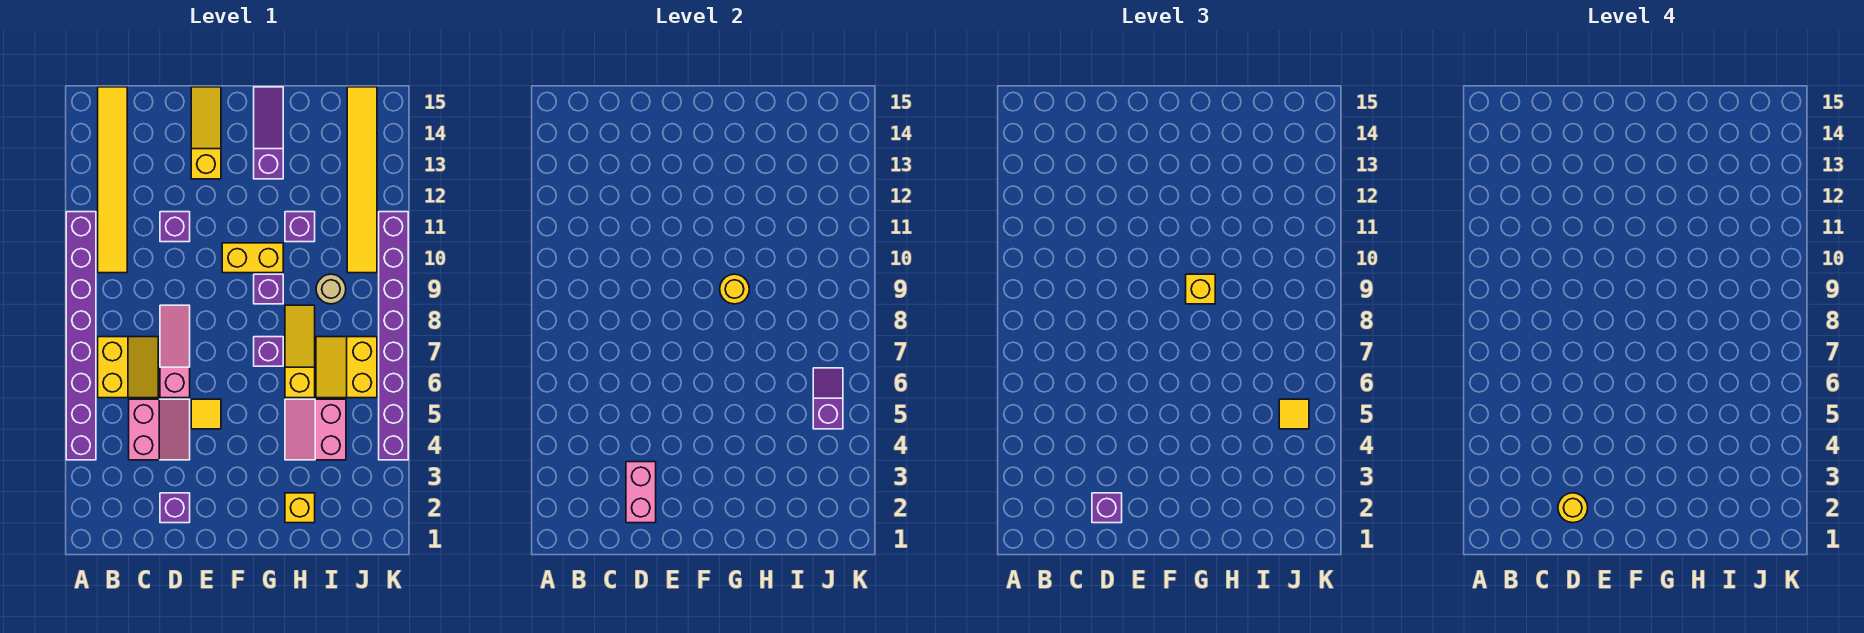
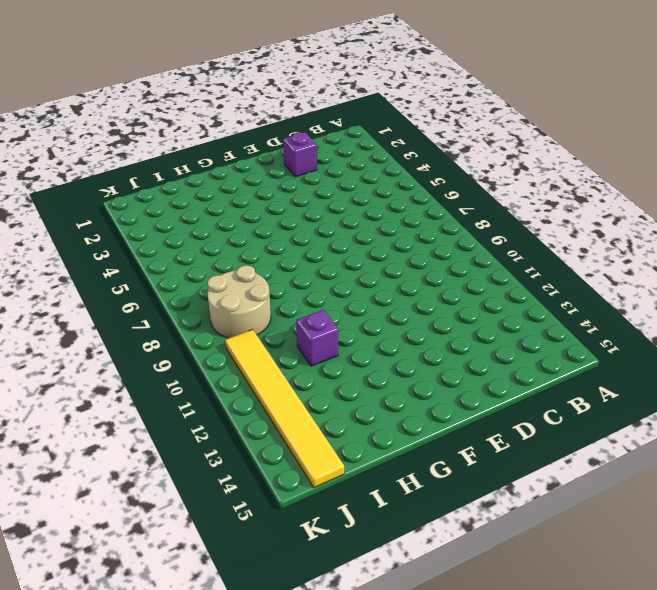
tan round brick I8:J9 level 1 -> tan round brick I9 level 1
none -> purple brick A4:A11 level 1
none -> yellow slope B6:C7 level 1 top B
none -> yellow tile B10:B15 level 1

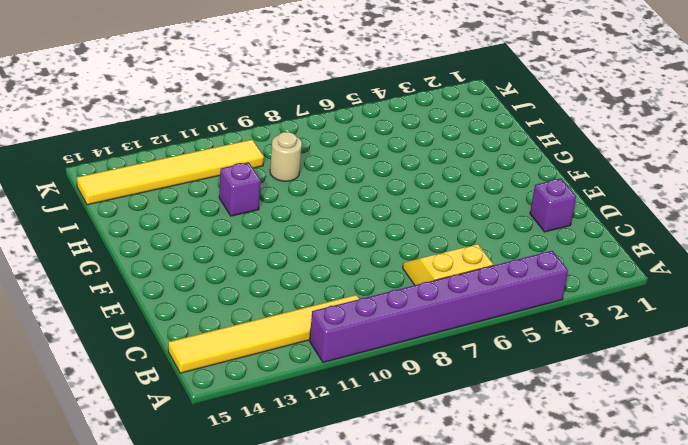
none -> pink slope C4:D5 level 1 top C
none -> pink slope D6:D8 level 1 top 6
none -> purple brick D11 level 1

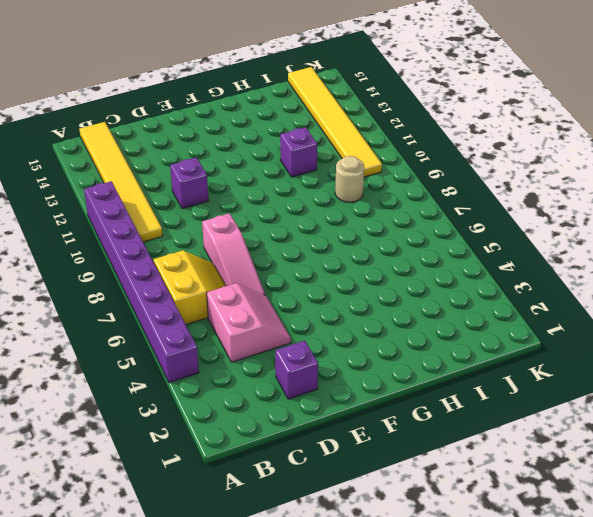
pink slope D6:D8 level 1 top 8 -> pink slope D6:D8 level 1 top 6
none -> yellow tile E5 level 1
none -> yellow slope E13:E15 level 1 top 13
none -> yellow brick F10:G10 level 1

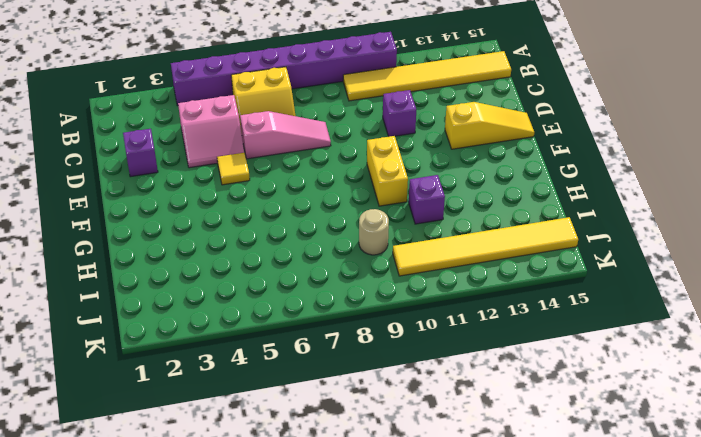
none -> purple brick G7 level 1
none -> purple brick G9 level 1
none -> purple slope G13:G15 level 1 top 13

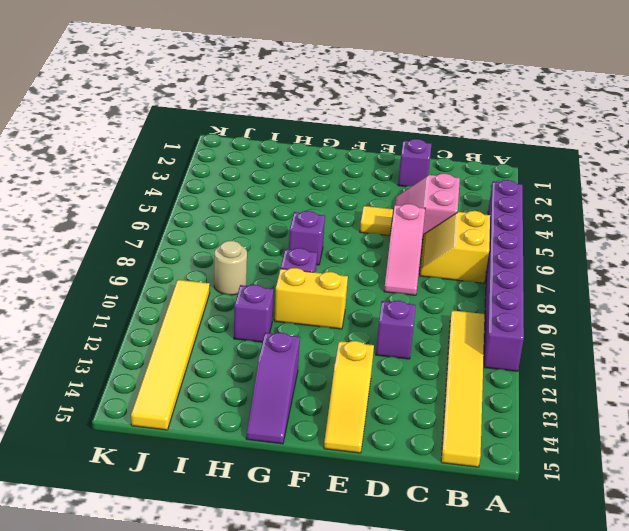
none -> yellow brick H2 level 1
none -> pink slope H4:I5 level 1 top I
none -> yellow slope H6:H8 level 1 top 6

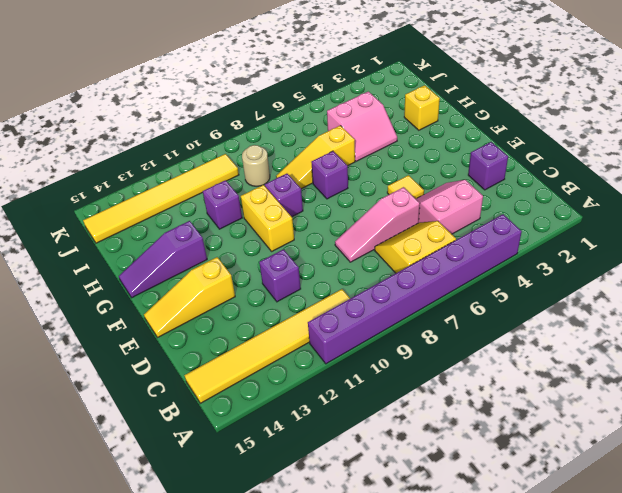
none -> yellow slope I6:J7 level 1 top J
none -> purple brick K4:K11 level 1
none -> pink brick D2:D3 level 2

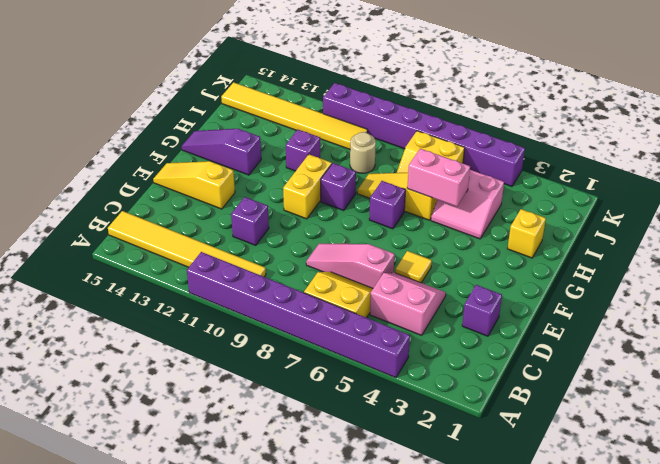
pink brick H5:H6 level 2 -> pink brick D2:D3 level 2
none -> yellow round brick G9 level 2
none -> purple slope J5:J6 level 2 top 5
none -> purple brick D2 level 3

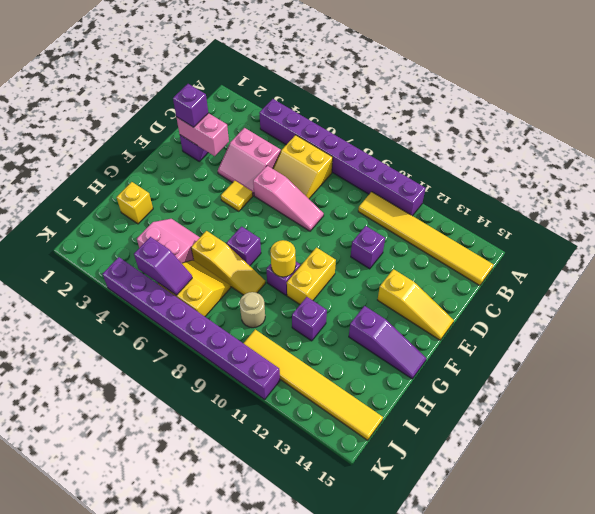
none -> yellow brick G9 level 3
none -> yellow tile J5 level 3
none -> yellow round brick D2 level 4

